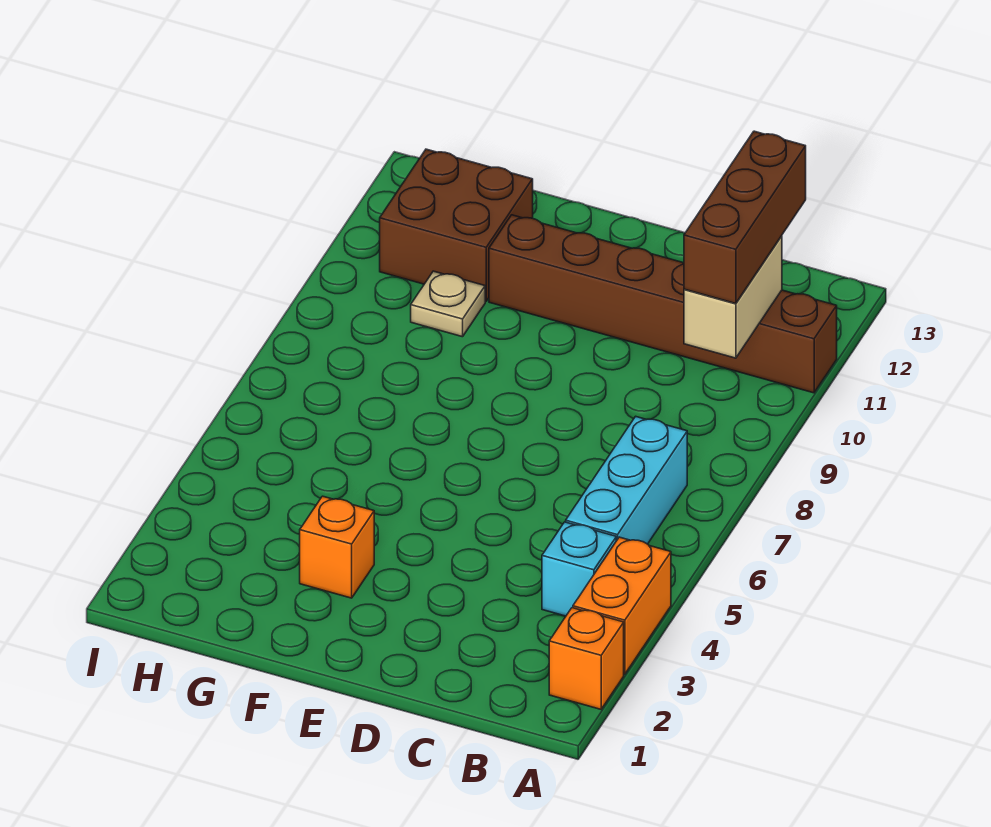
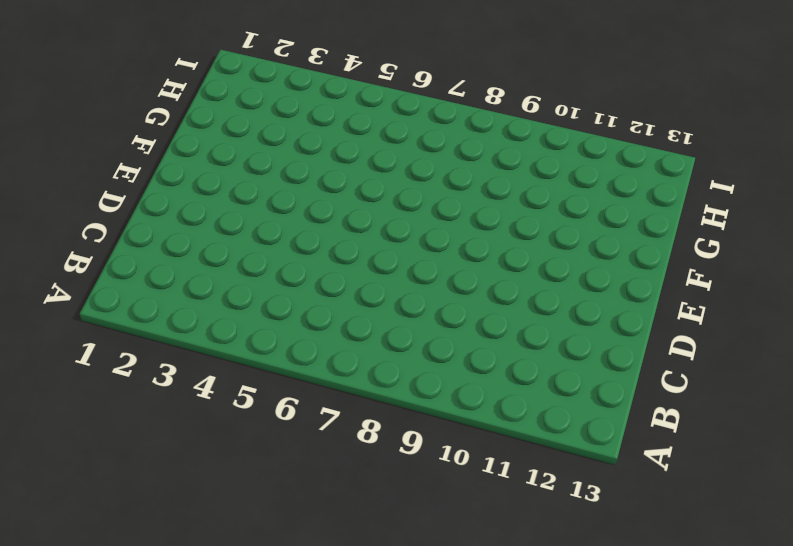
none -> orange brick A2 level 1
none -> orange brick A3:A4 level 1

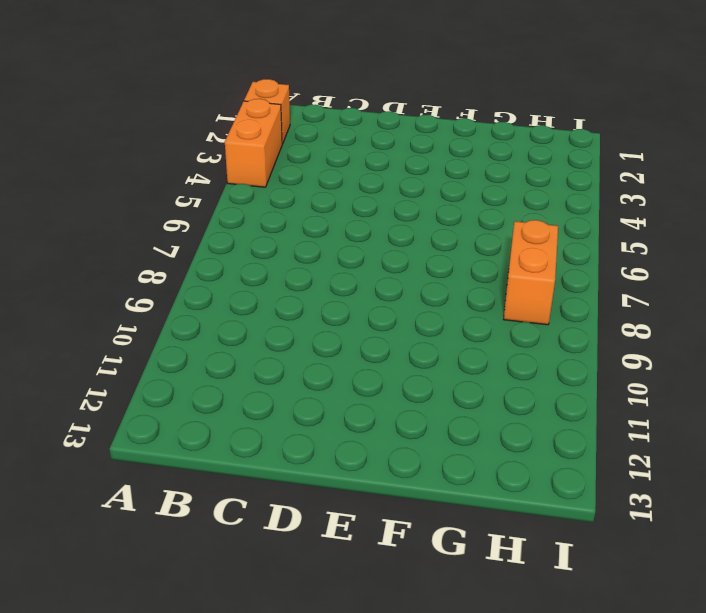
orange brick H7:H8 level 1 -> none
none -> brown brick A11:F11 level 1
none -> cyan brick B4 level 1

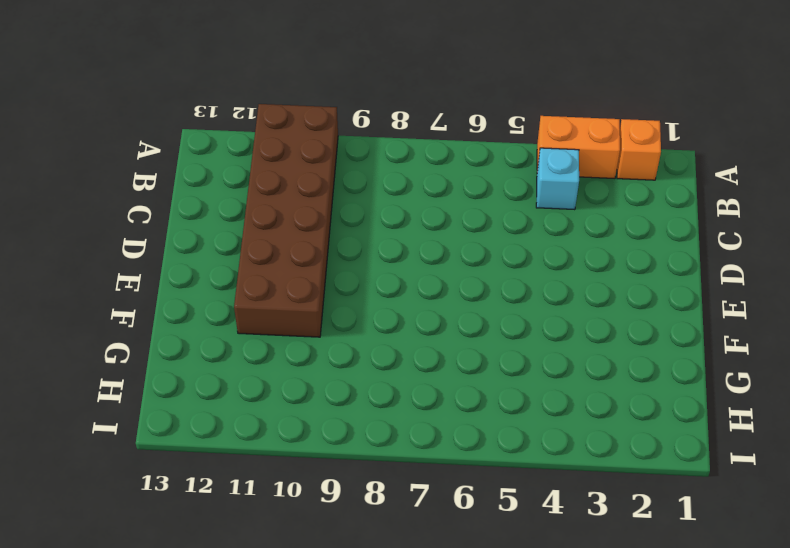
brown brick A10:F11 level 1 -> brown brick A11:F11 level 1
none -> cyan brick B5:B7 level 1
none -> orange brick F3 level 1

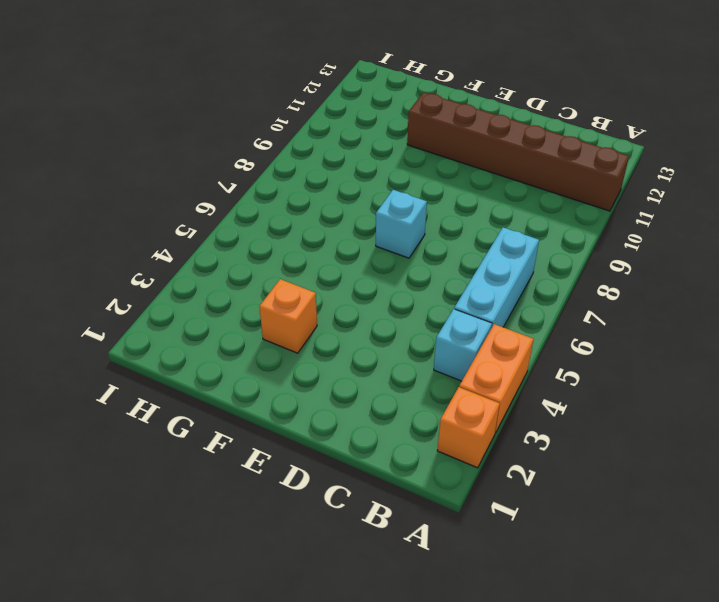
cyan brick E7 level 1 -> none
none -> tan plate G10 level 1
none -> brown brick G11:H12 level 1

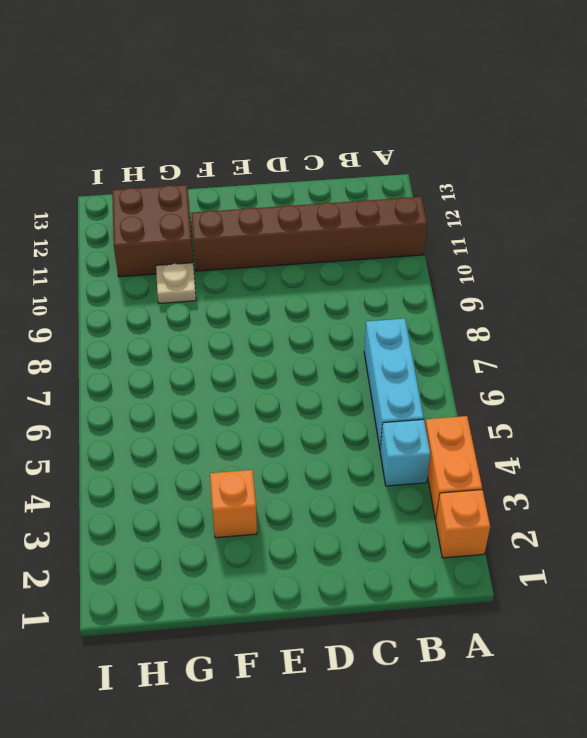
none -> tan brick B10:B11 level 2
none -> brown brick B10:B12 level 3

